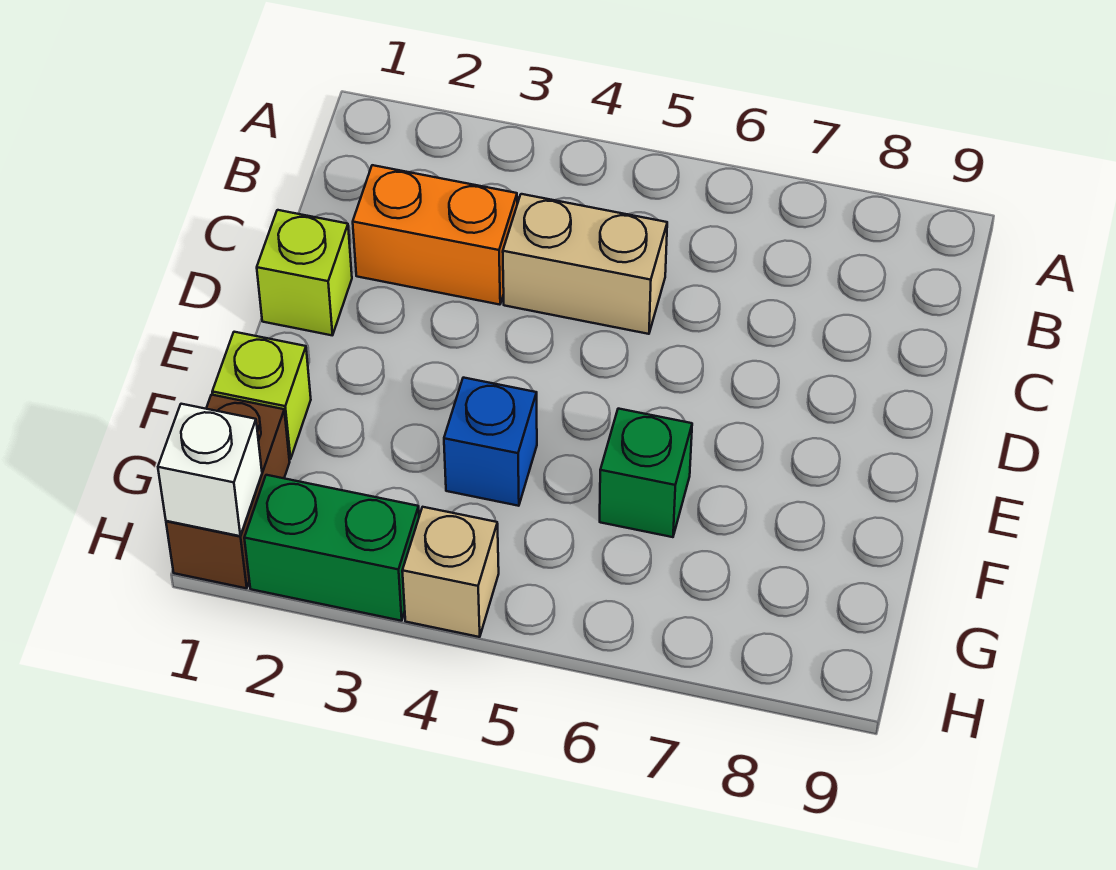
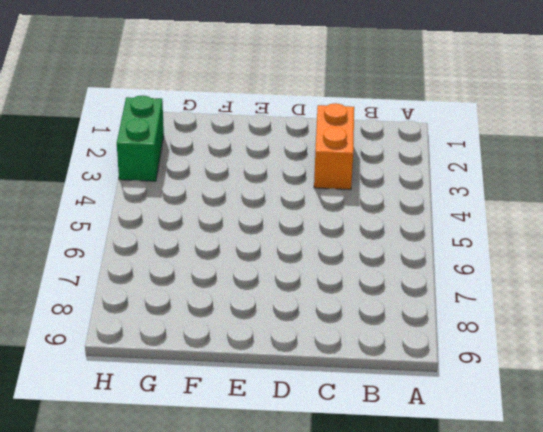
none -> tan brick C4:C5 level 1
none -> lime brick D1 level 1

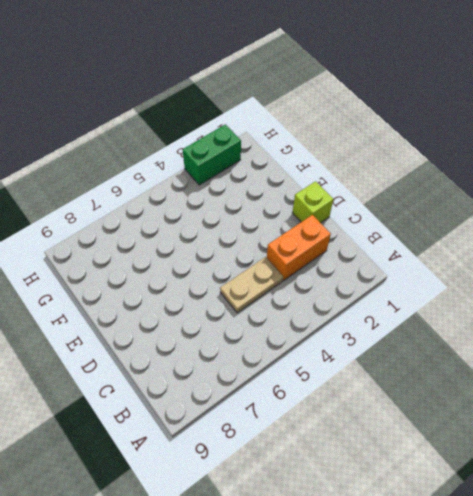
tan plate C4:C5 level 1 -> tan brick C4:C5 level 1
none -> lime brick F1 level 1
none -> blue brick F4 level 1

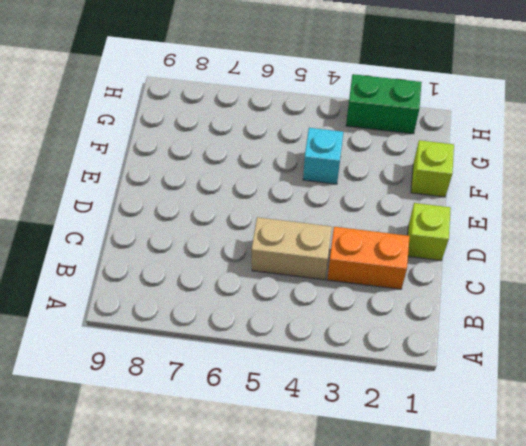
cyan brick F4 level 1 -> blue brick F4 level 1
none -> green brick F6 level 1
none -> brown brick G1:H1 level 1

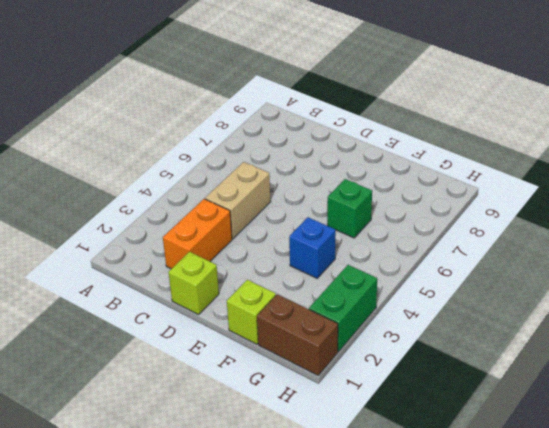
none -> tan brick H4 level 1
none -> white brick H1 level 2

